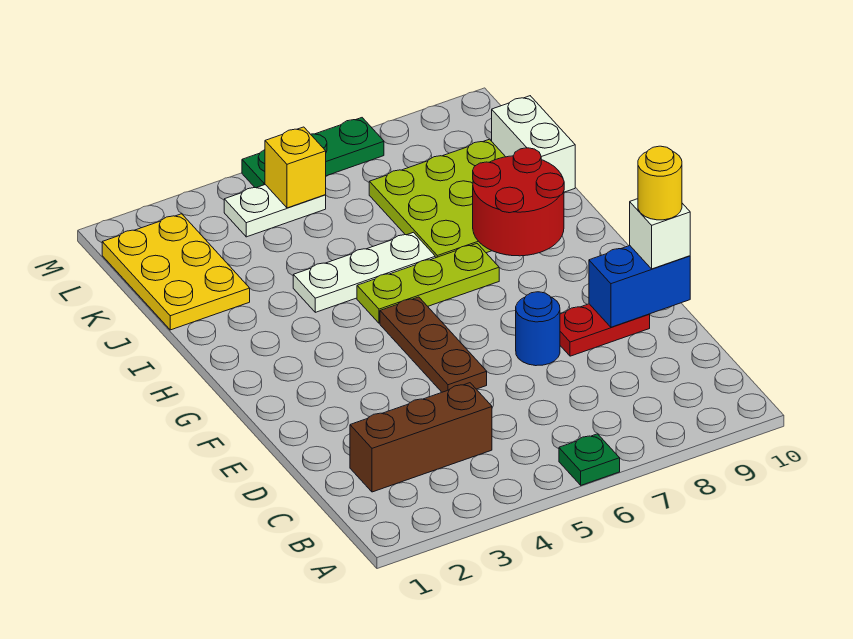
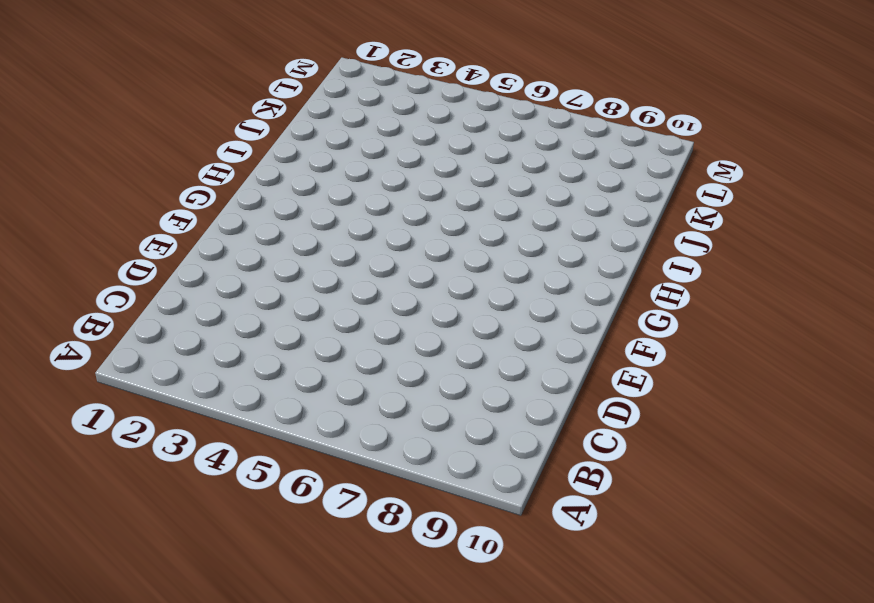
none -> green plate A6 level 1
none -> brown brick C2:C4 level 1
none -> brown plate E5:G5 level 1

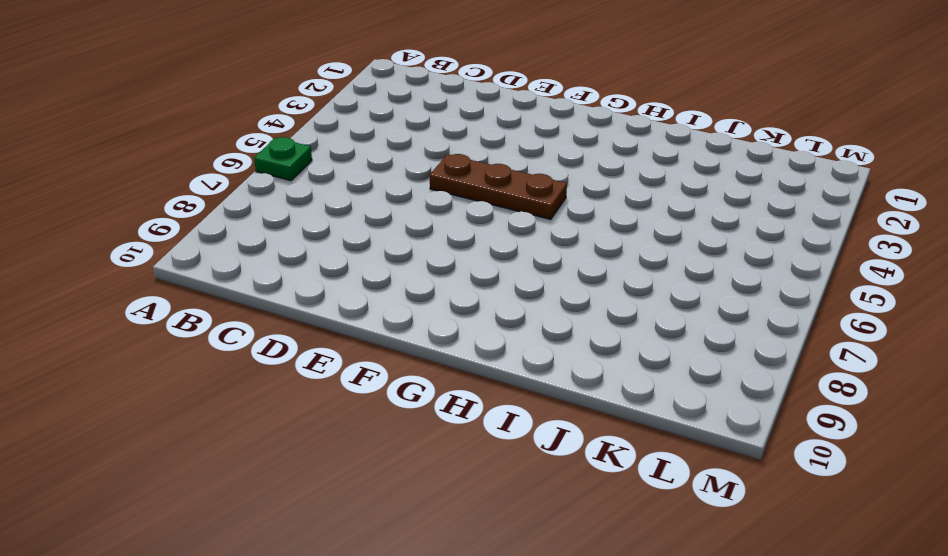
none -> brown brick C2:C4 level 1
none -> blue round brick E7 level 1
none -> red plate E8:E9 level 1

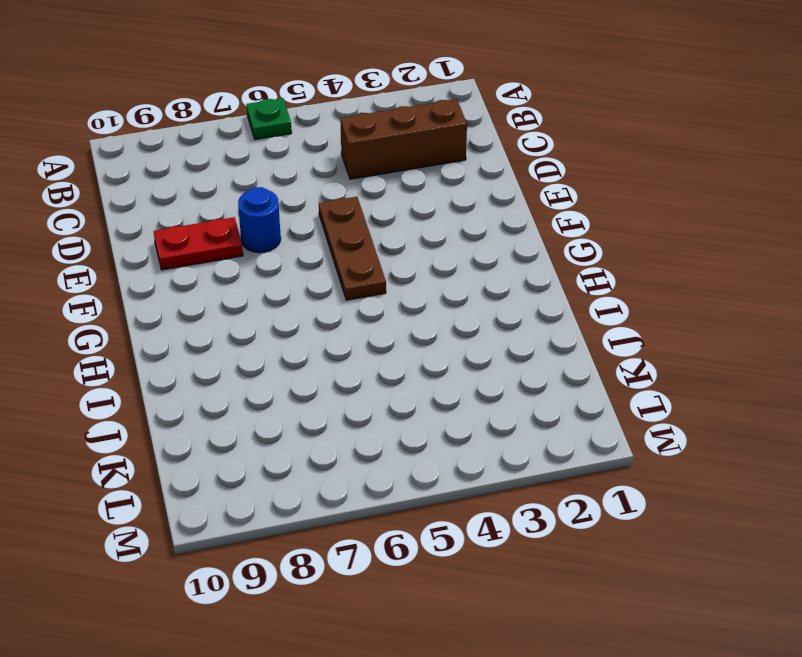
none -> lime plate H5:H7 level 1
none -> white plate I4:I6 level 1
none -> lime plate I7:K9 level 1

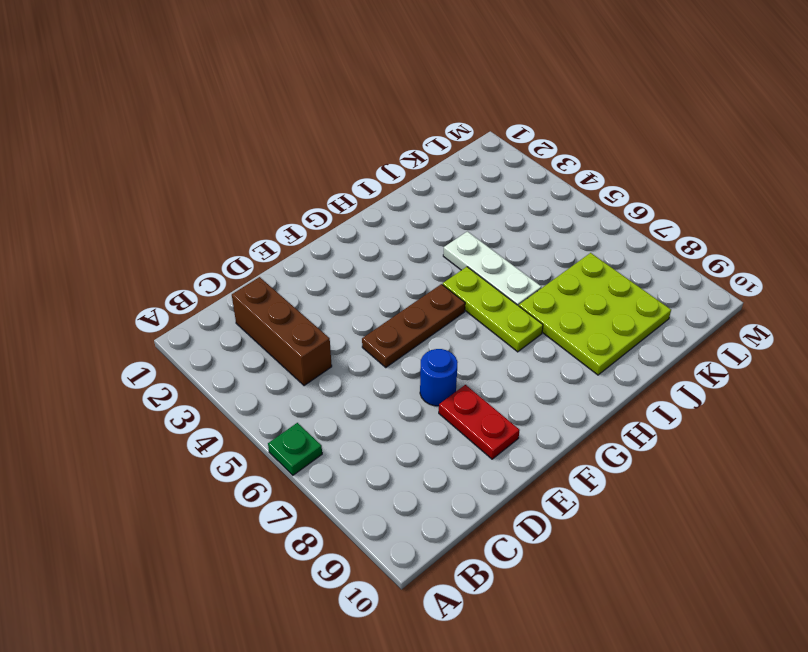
none -> yellow plate J1:L2 level 1
none -> white brick J10:K10 level 1
none -> white plate L4:L5 level 1

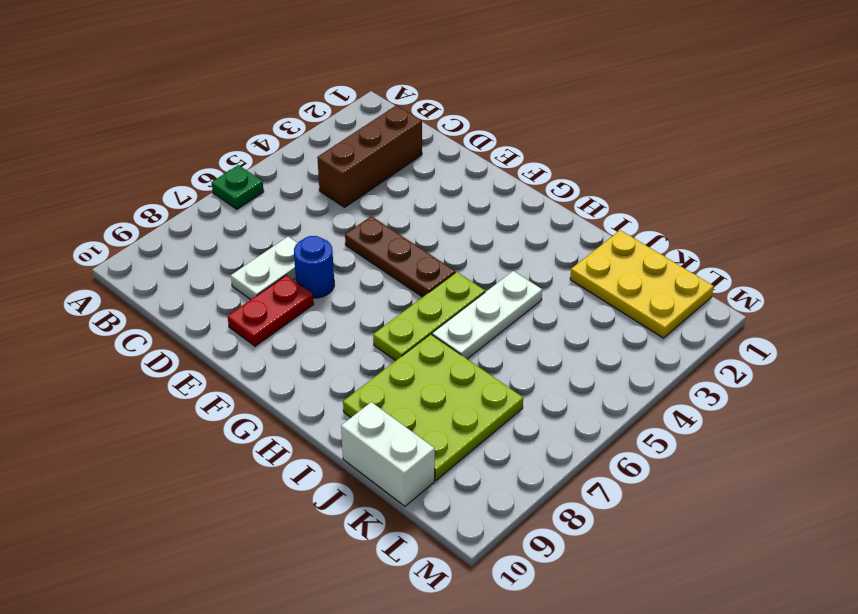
white plate D7:D8 level 1 -> white plate L4:L5 level 1
none -> green plate M5:M7 level 1
none -> blue brick E9:E10 level 2
none -> red round brick H8:I9 level 2

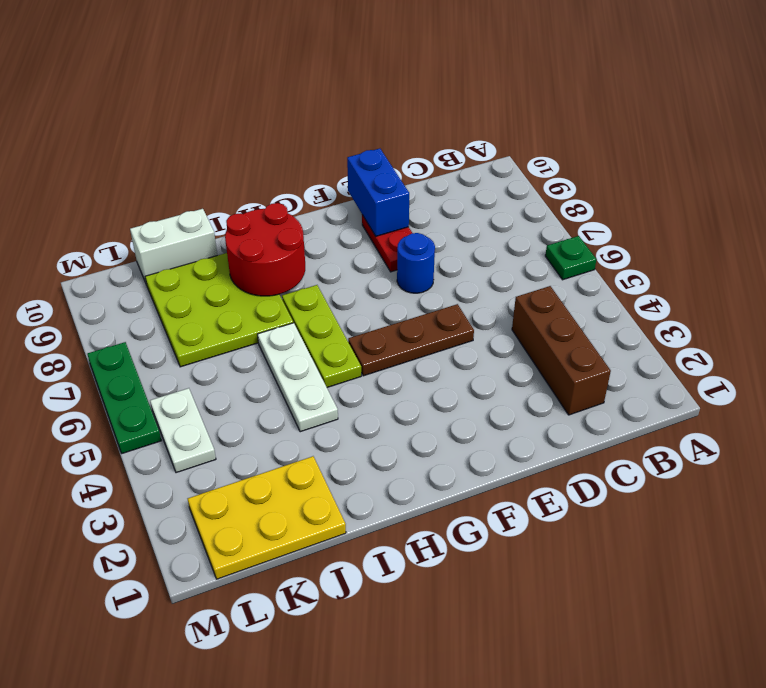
none -> yellow brick L5 level 2
none -> white brick E10 level 3
none -> yellow round brick E10 level 4

